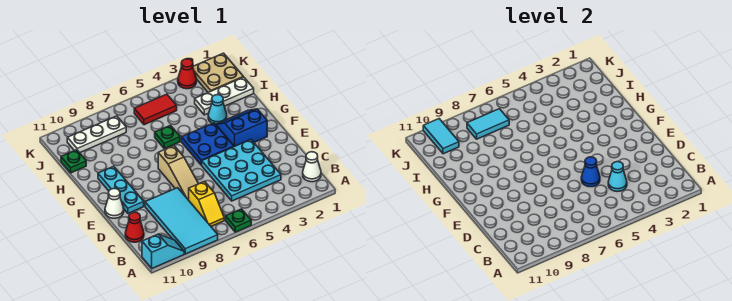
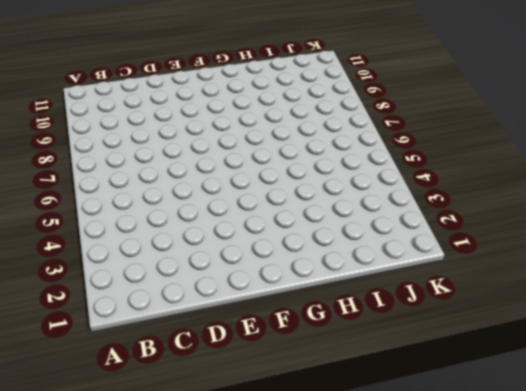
none -> green plate A6 level 1
none -> cyan tile A8:D9 level 1
none -> cyan slope A10:A11 level 1 top 11

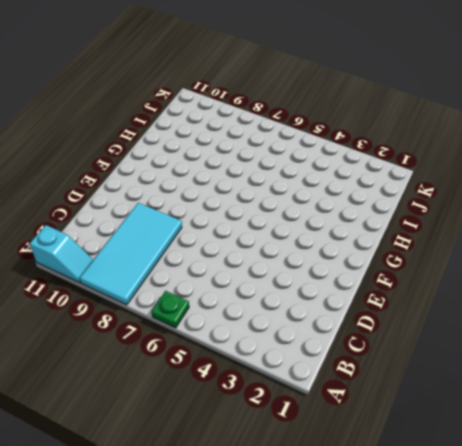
none -> white cone B1 level 1
none -> yellow slope B7:C7 level 1 top C
none -> cyan plate C3:E5 level 1

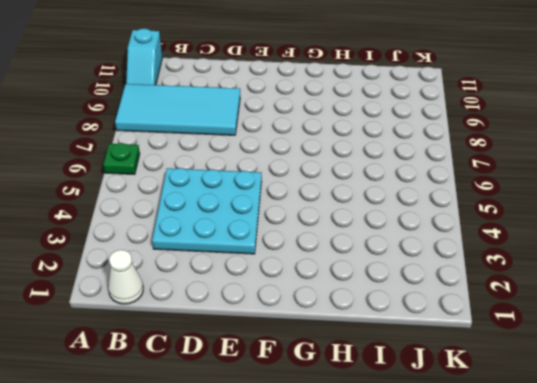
none -> yellow slope B7:C7 level 1 top C
none -> red cone C11 level 1
none -> tan slope D7:F7 level 1 top F

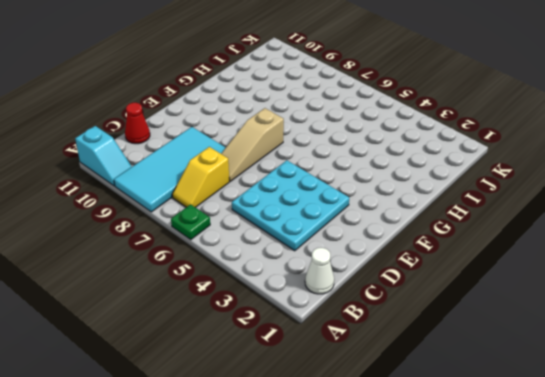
none -> cyan plate E10:G10 level 1
none -> white cone E11 level 1
none -> blue slope F2:G3 level 1 top F

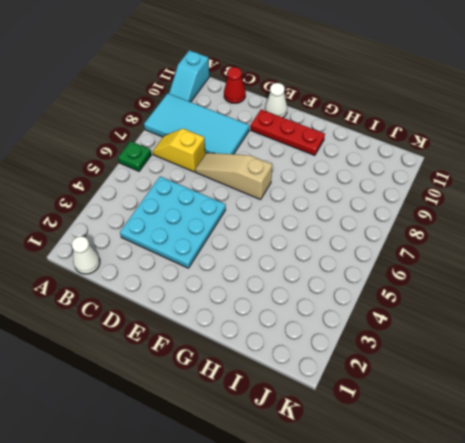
red plate E10:G10 level 1 -> cyan plate E10:G10 level 1
none -> blue slope F2:G3 level 1 top F
none -> blue plate F4:G5 level 1
none -> cyan cone H3 level 1

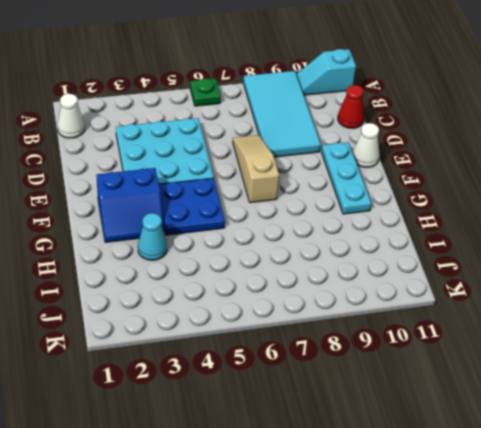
none -> yellow slope B7:C7 level 1 top C
none -> green plate H6 level 1
none -> white plate I1:I3 level 1

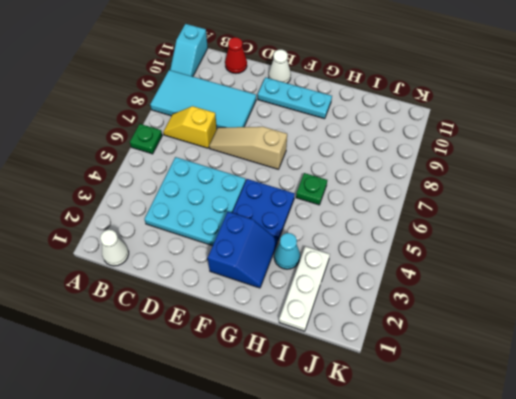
none -> green plate I11 level 1
none -> tan plate J1:K2 level 1
none -> red tile J5:J6 level 1

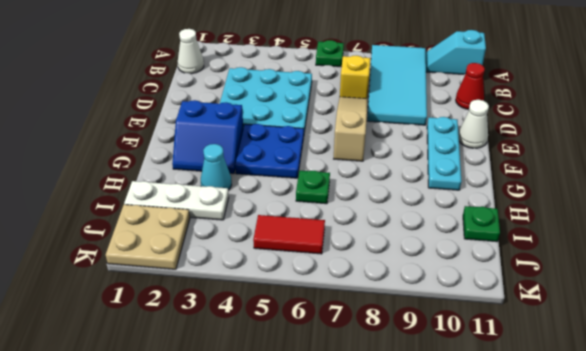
none -> white plate J8:J10 level 1
none -> red cone K3 level 1
none -> cyan cone C4 level 2

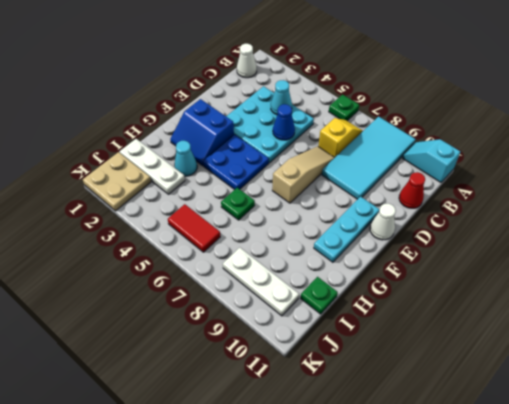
none -> red cone K3 level 1
none -> cyan tile J7:J8 level 2
none -> cyan tile J10:K10 level 2

